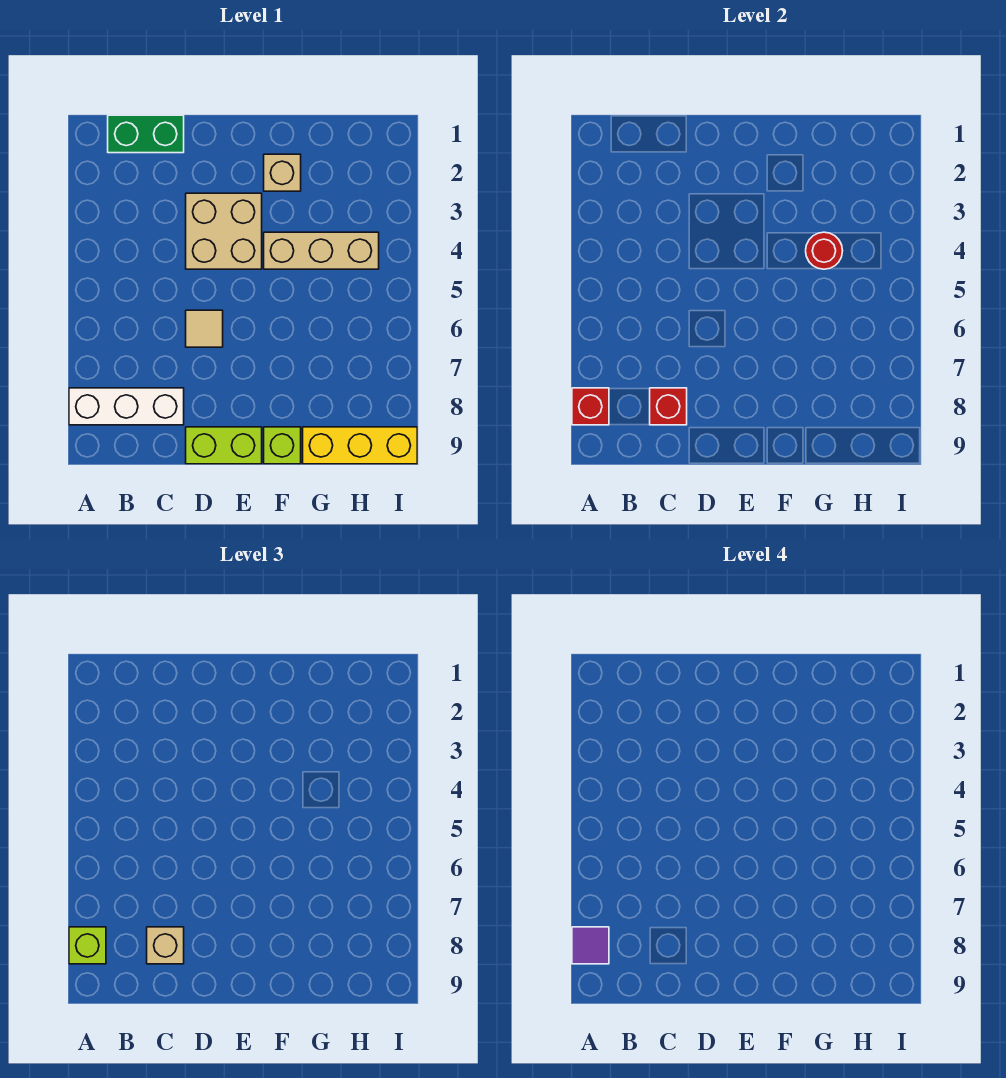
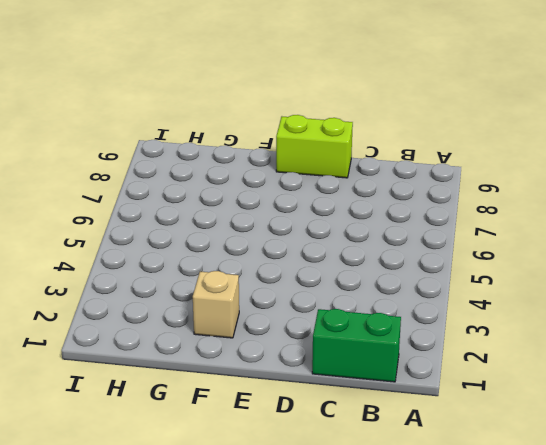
none -> white brick A8:C8 level 1
none -> tan brick D3:E4 level 1
none -> tan tile D6 level 1

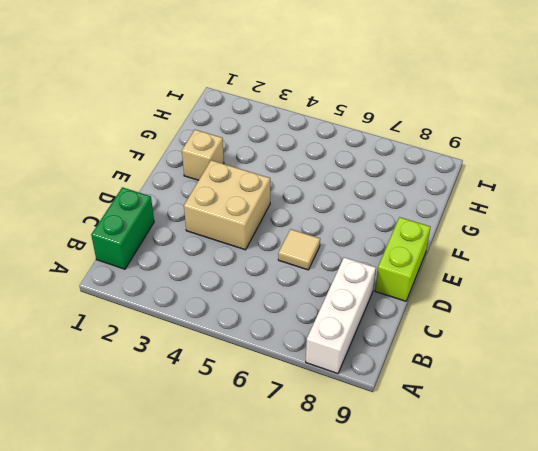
none -> tan brick F4:H4 level 1
none -> lime brick F9 level 1
none -> yellow brick G9:I9 level 1

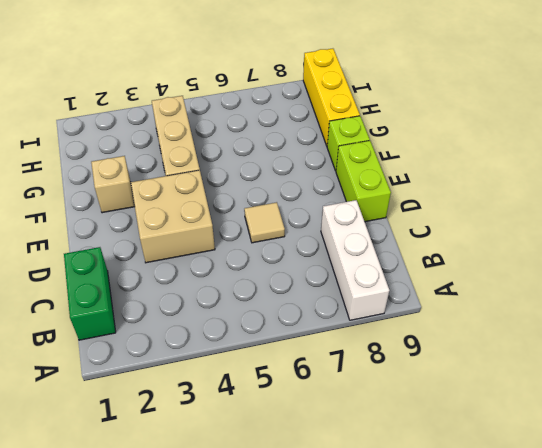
none -> red brick A8 level 2
none -> red brick C8 level 2
none -> red round brick G4 level 2

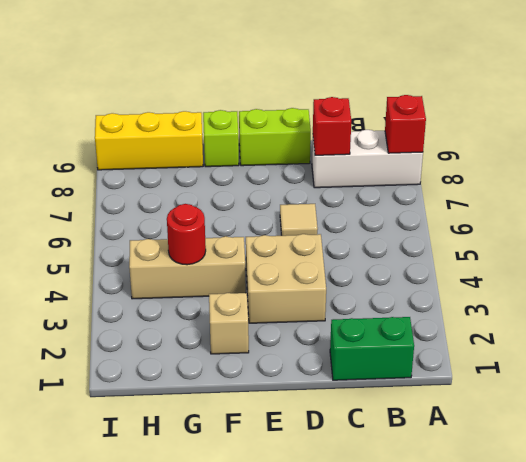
none -> lime brick A8 level 3
none -> tan brick C8 level 3
none -> purple tile A8 level 4

